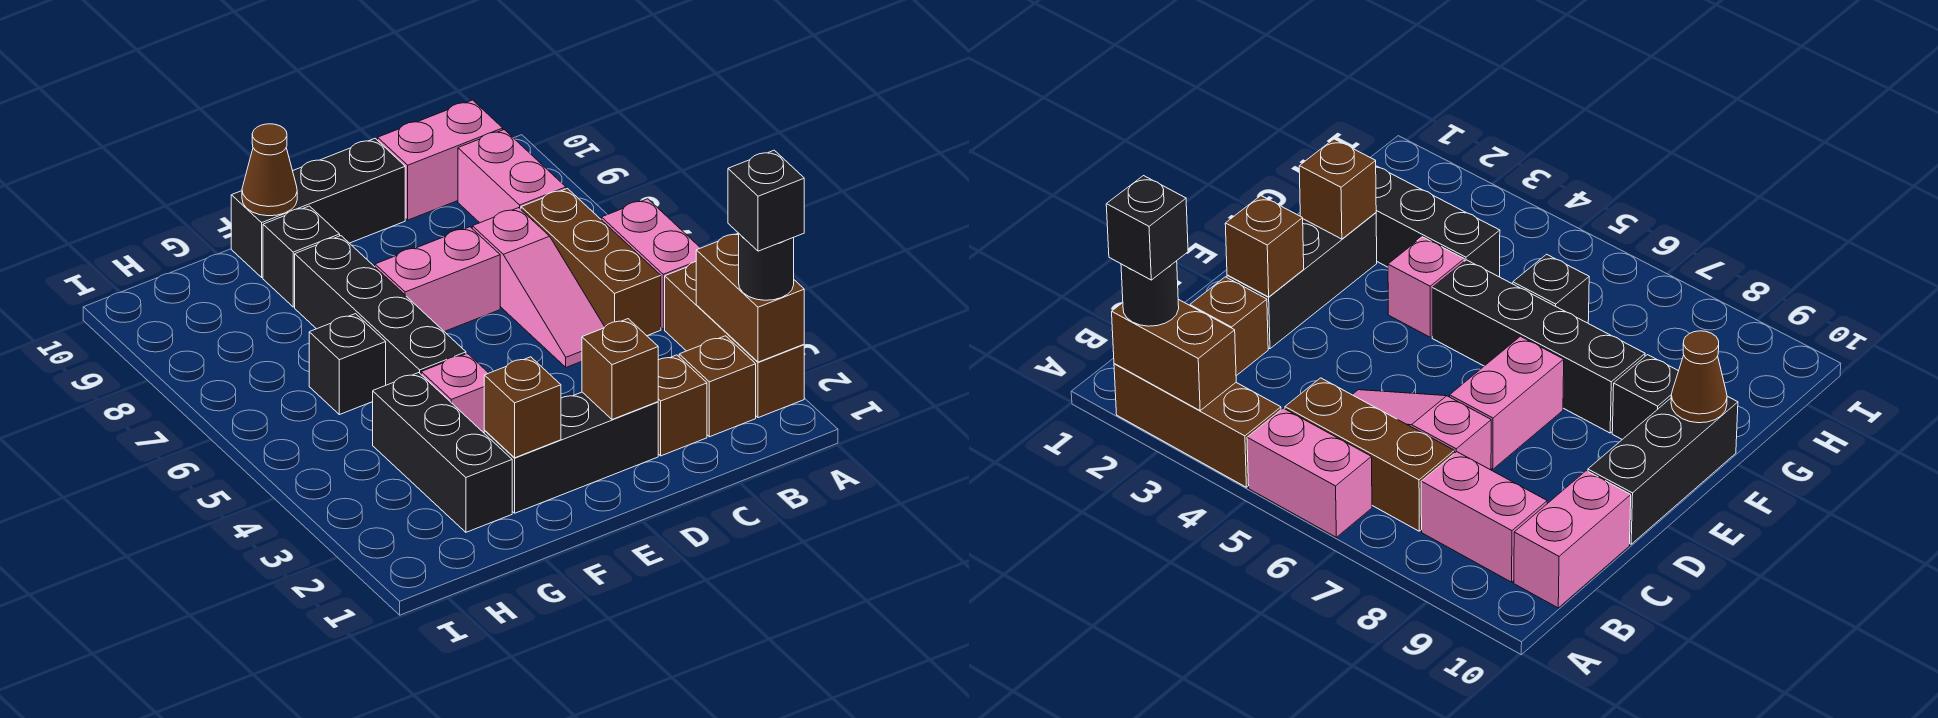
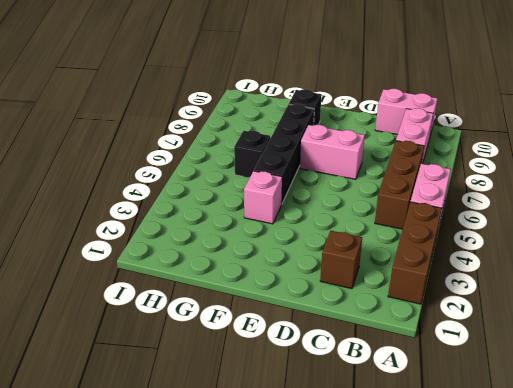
none -> brown brick B2 level 1
none -> pink slope C5:C7 level 1 top 7
none -> black brick D2:F2 level 1

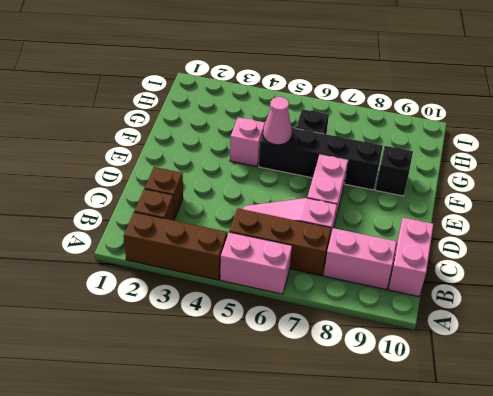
pink cone F5 level 2 -> none
none -> black brick D2:F2 level 1
none -> black brick D10:F10 level 1
none -> black brick G2:G4 level 1

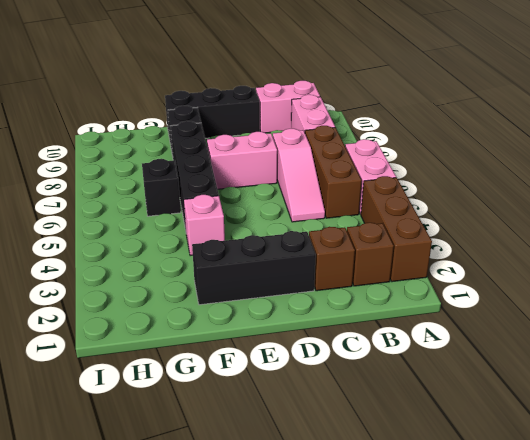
none -> black brick G2:G4 level 1
none -> brown brick A2:A3 level 2
none -> brown brick D2 level 2

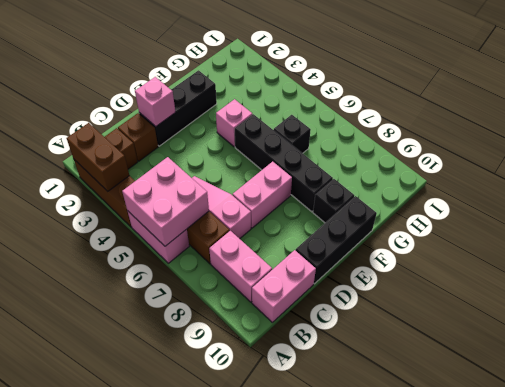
pink brick A5:B6 level 2 -> none
pink brick D2 level 2 -> brown brick D2 level 2
none -> black brick G2:G4 level 1
none -> brown brick F2 level 2
none -> brown cone F10 level 2

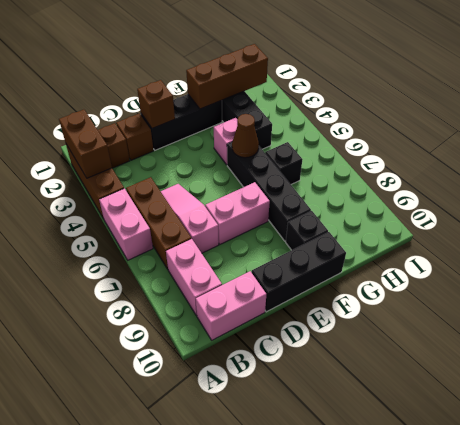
brown brick F2:H2 level 2 -> brown brick F2 level 2
brown cone F5 level 2 -> brown cone F10 level 2
none -> black round brick A2 level 3
none -> black brick A2 level 4

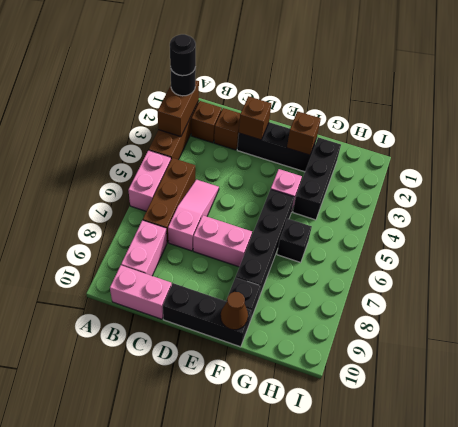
black round brick A2 level 4 -> black brick A2 level 4

